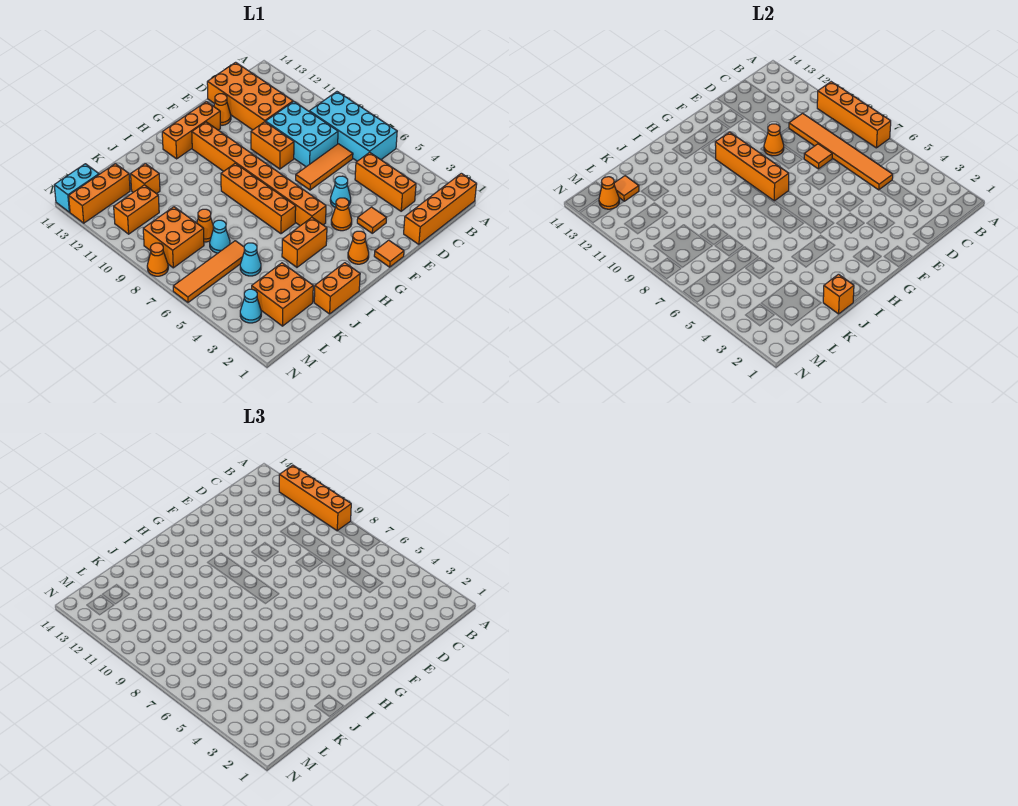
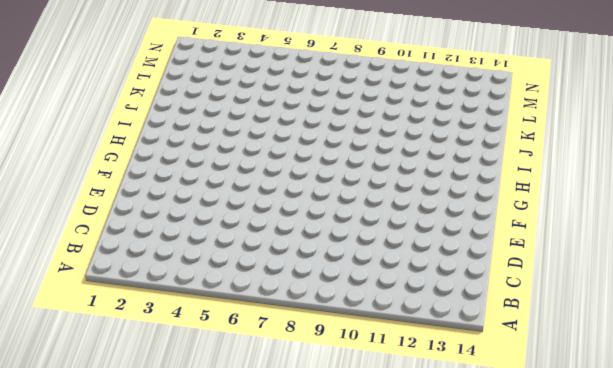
none -> orange brick A1:D1 level 1
none -> cyan brick A6:B9 level 1
none -> orange brick C3:C5 level 1
none -> orange tile C7:E7 level 1

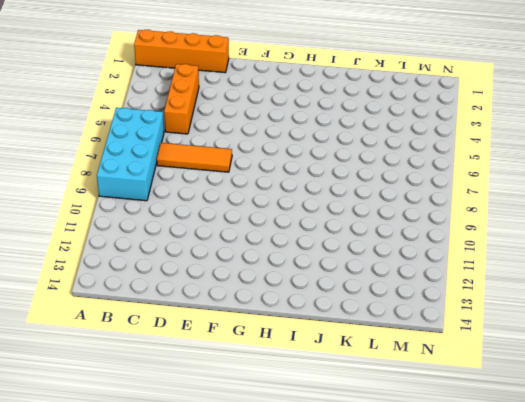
none -> cyan brick C8:D10 level 1
none -> orange brick C11:D14 level 1
none -> orange tile E3 level 1
none -> cyan cone E5 level 1

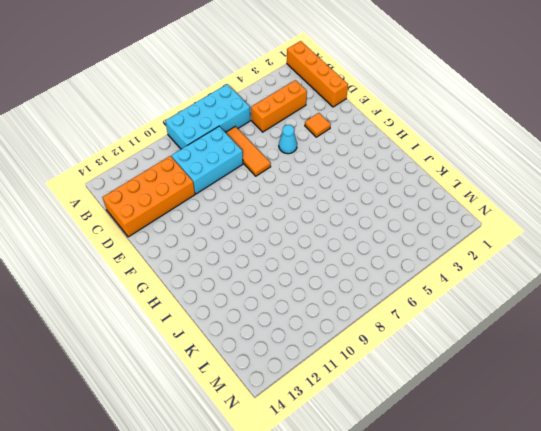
none -> orange brick E9:E10 level 1
none -> orange cone E13 level 1
none -> orange tile F1 level 1
none -> orange cone F4 level 1

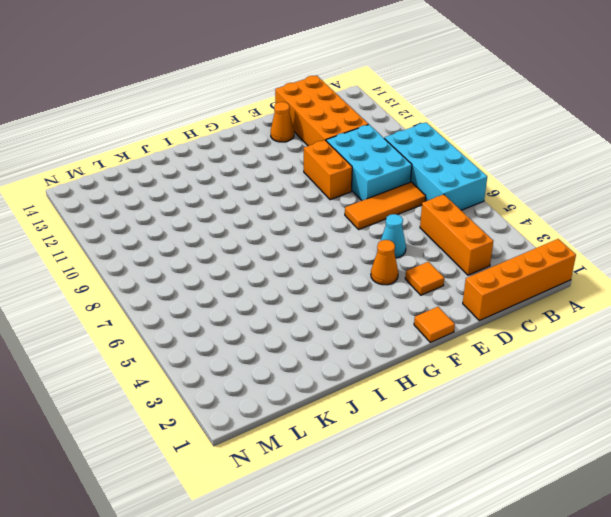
none -> orange brick F13:H13 level 1
none -> orange cone G2 level 1
none -> orange brick G5:G12 level 1
none -> orange brick H4:I4 level 1

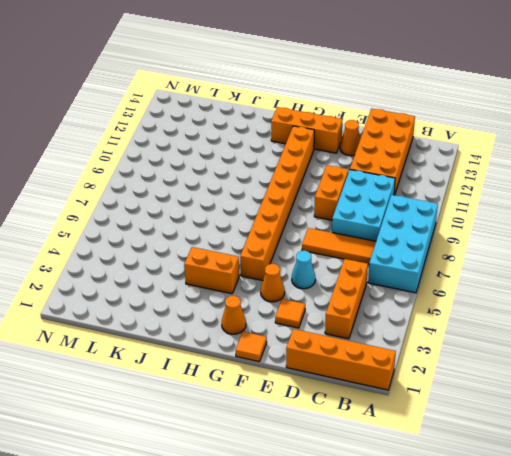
none -> orange brick H6:H9 level 1
none -> orange brick I1:J1 level 1
none -> orange brick K2:L3 level 1
none -> cyan cone K5 level 1

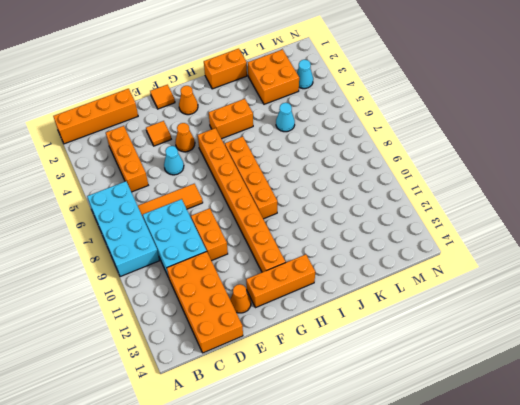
none -> orange tile K6:N6 level 1
none -> cyan cone K7 level 1
none -> orange cone K8 level 1
none -> orange brick K12 level 1

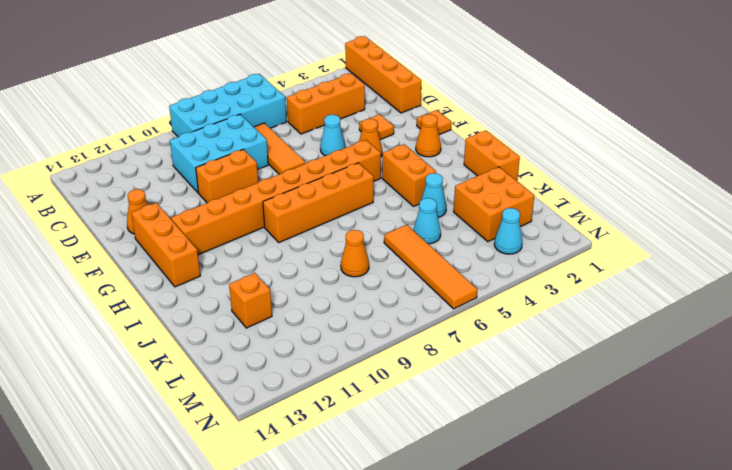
cyan cone J4 level 1 -> cyan cone K7 level 1
none -> orange brick C11:D14 level 1
none -> orange brick L8:M9 level 1
none -> orange brick L11:M11 level 1
none -> orange brick L13:N13 level 1

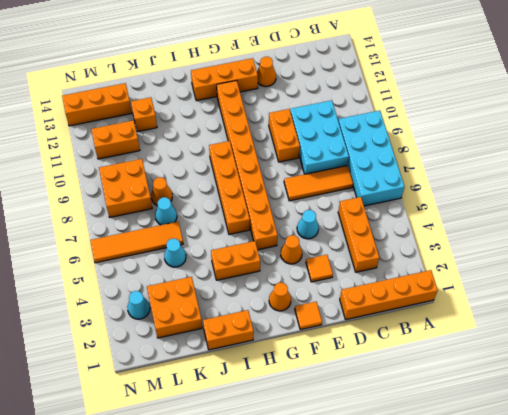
none -> orange brick C11:D14 level 1
none -> cyan brick M14:N14 level 1
none -> orange cone N8 level 1
none -> orange brick A7:A10 level 2

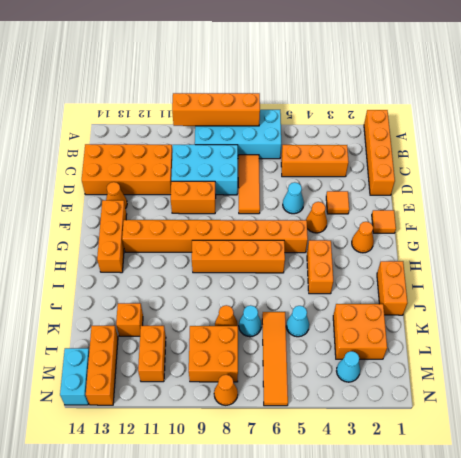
none -> orange tile C5:C10 level 2
none -> orange tile D8 level 2
none -> orange cone E10 level 2
none -> orange brick G8:G11 level 2

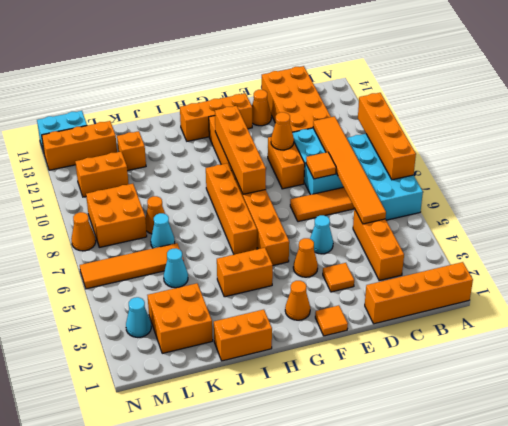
none -> orange brick J1 level 2
none -> orange tile L13 level 2
none -> orange cone M13 level 2
none -> orange brick A9:A12 level 3

